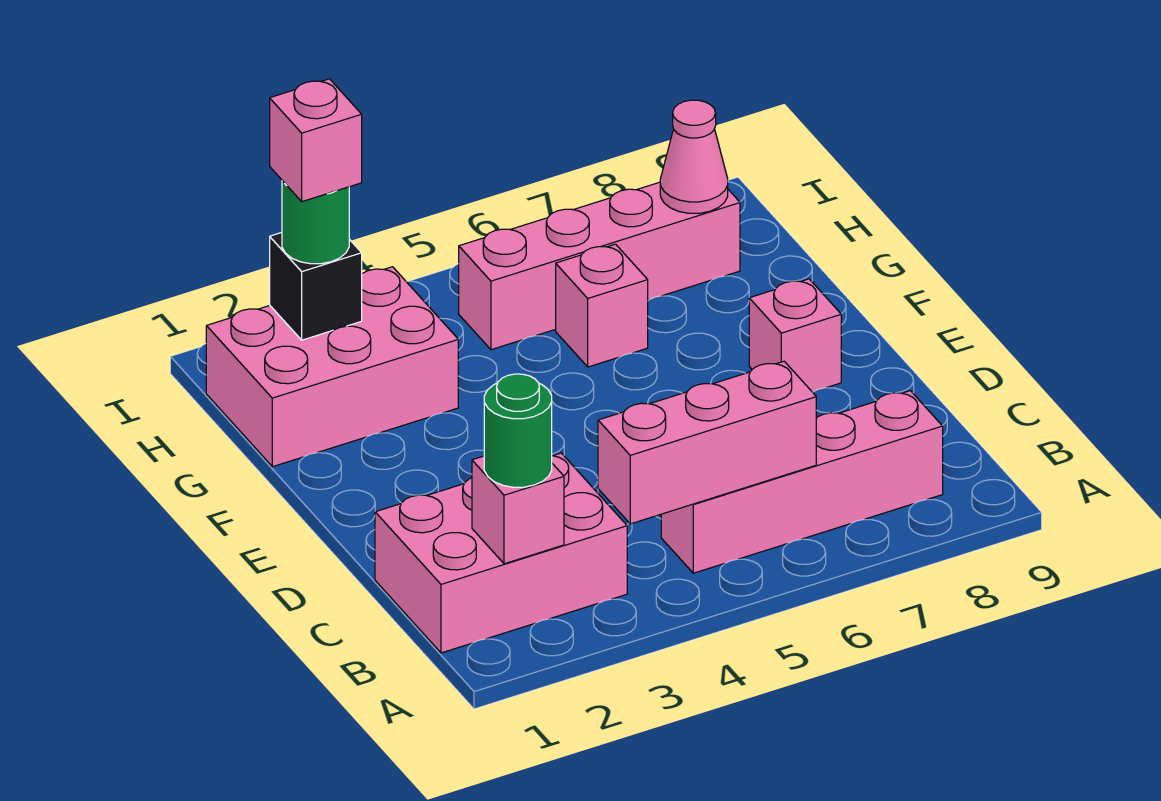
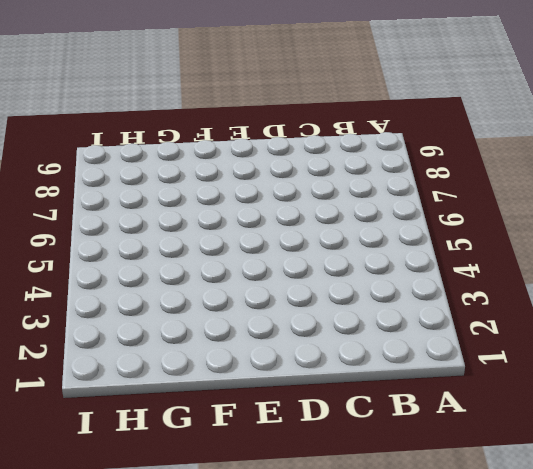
none -> pink brick B1:C3 level 1
none -> pink brick B5:B8 level 1
none -> pink brick E8 level 1

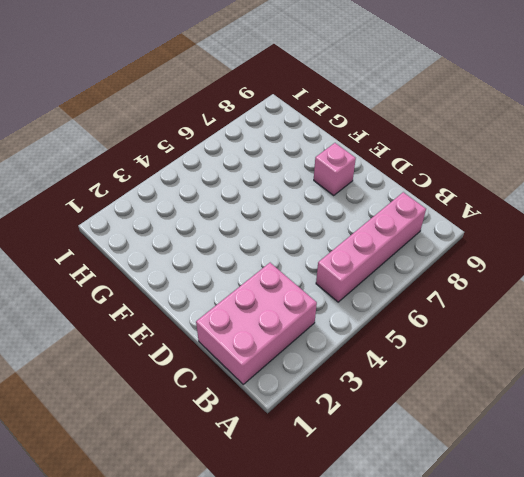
none -> pink brick G1:H3 level 1
none -> pink brick G6 level 1
none -> pink brick H5:H8 level 1

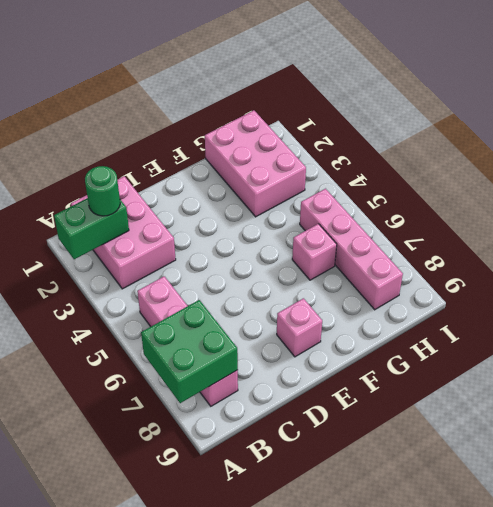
green brick A2:B2 level 2 -> pink brick B2 level 2
green brick A7:B8 level 2 -> none
none -> pink brick B4:B6 level 2
none -> black brick H2 level 2
none -> pink cone H8 level 2

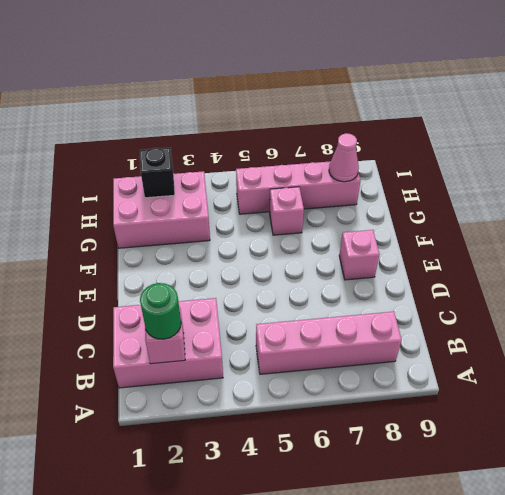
none -> pink brick B4:B6 level 2
none -> green round brick H2 level 3
none -> pink brick H2 level 4

